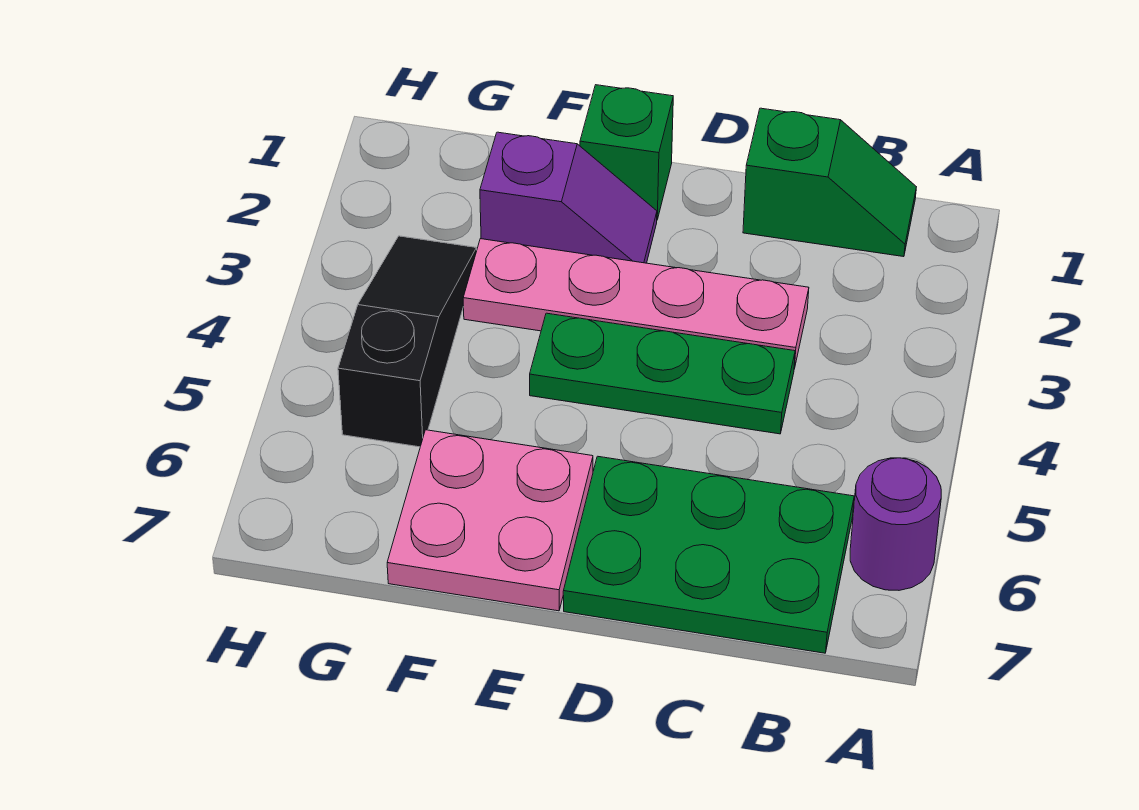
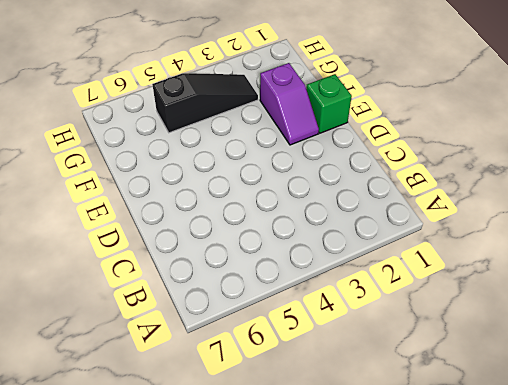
none -> purple round brick A6 level 1
none -> green slope B1:C1 level 1 top C

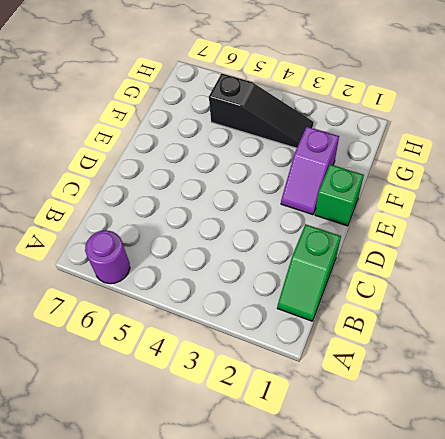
none -> green plate B6:D7 level 1
none -> pink plate C3:F3 level 1

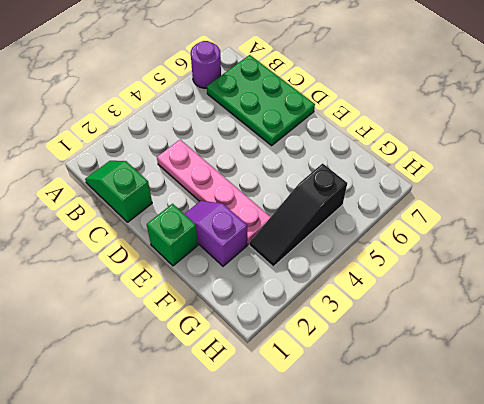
none -> green plate C4:E4 level 1
none -> pink plate E6:F7 level 1

